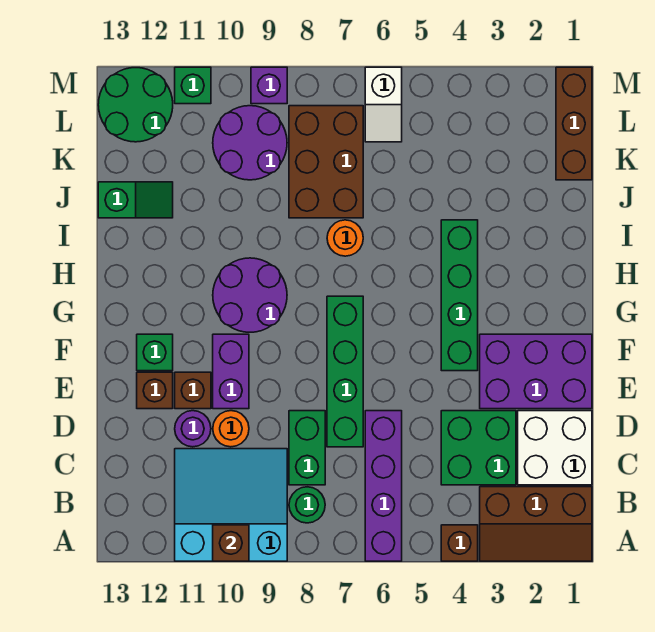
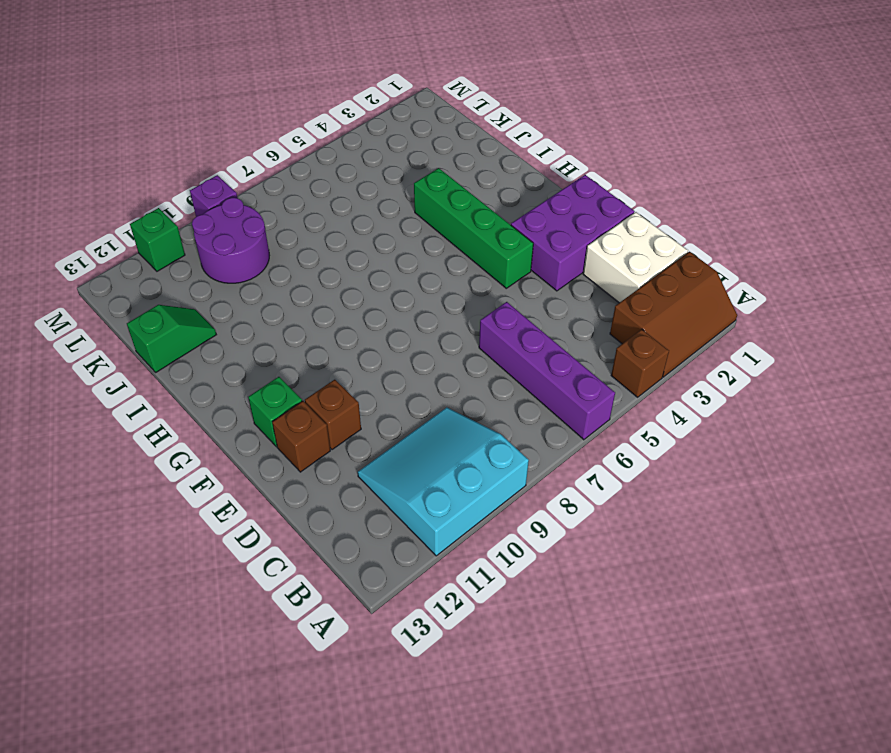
none -> green round brick B8 level 1
none -> green brick C3:D4 level 1
none -> green brick C8:D8 level 1

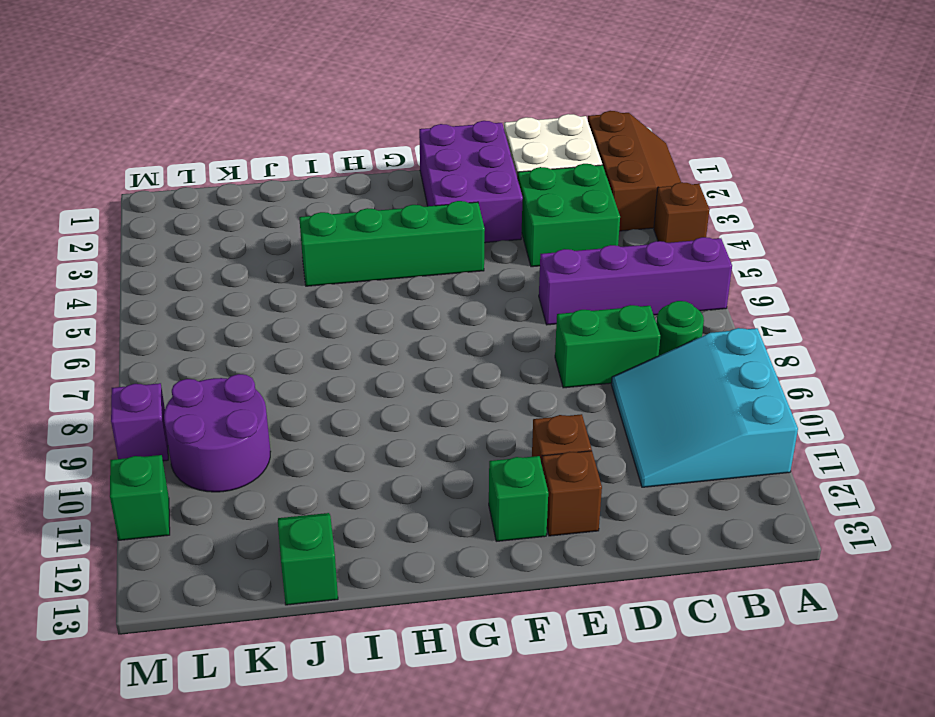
none -> green brick D7:G7 level 1
none -> orange round brick D10 level 1
none -> purple round brick D11 level 1

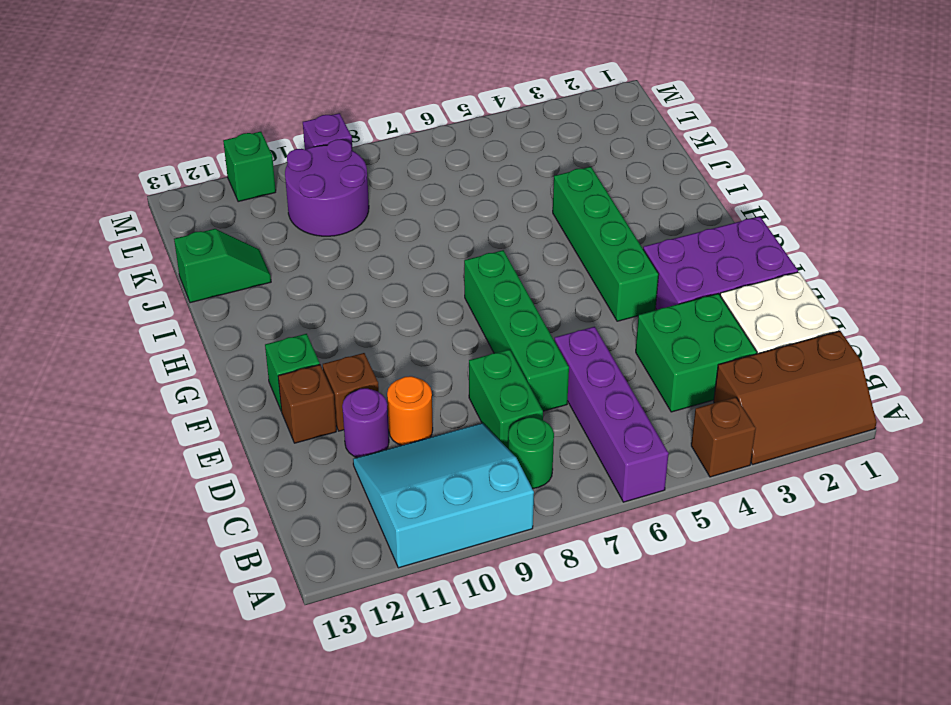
none -> purple brick E10:F10 level 1
none -> purple round brick G9:H10 level 1
none -> orange round brick I7 level 1

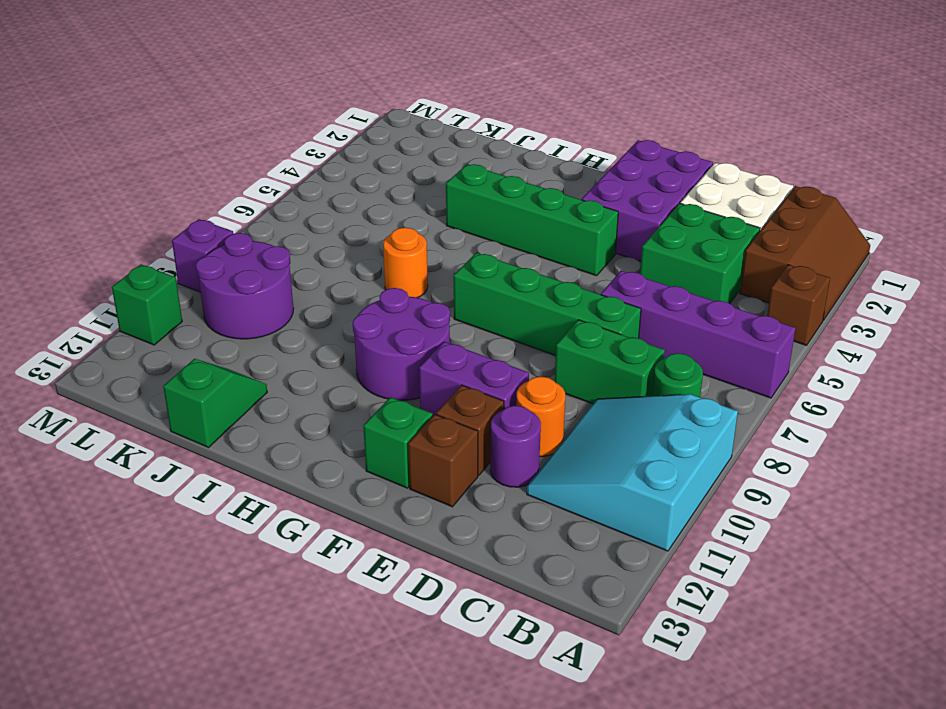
none -> brown brick J7:L8 level 1
none -> brown brick K1:M1 level 1
none -> white slope L6:M6 level 1 top M

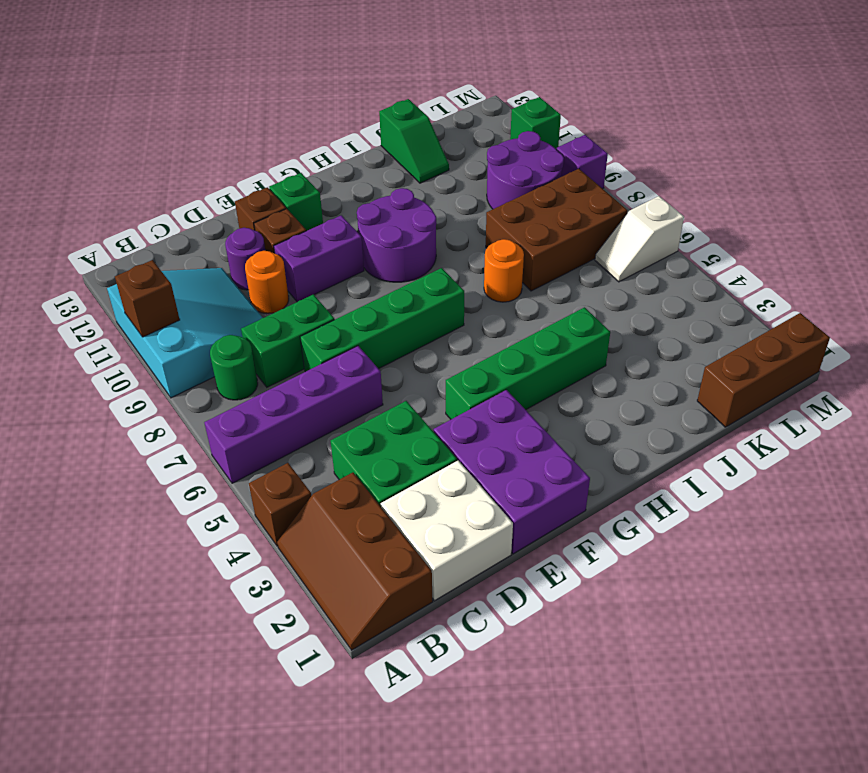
none -> green round brick L12:M13 level 1

